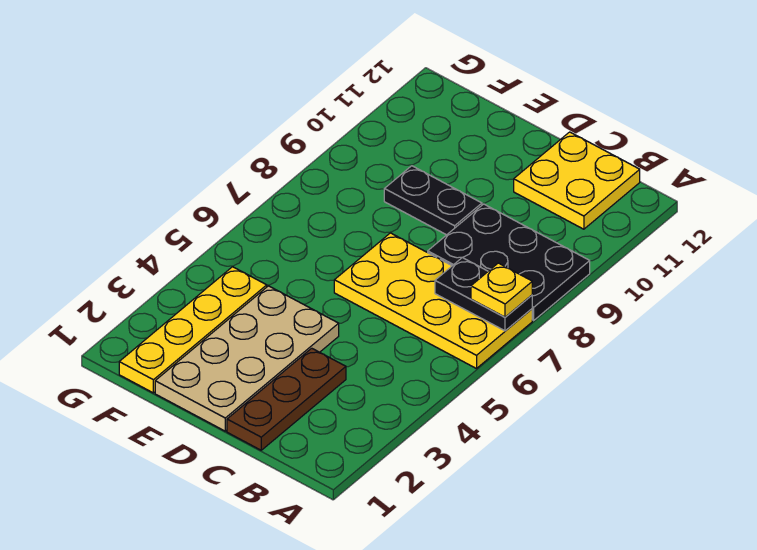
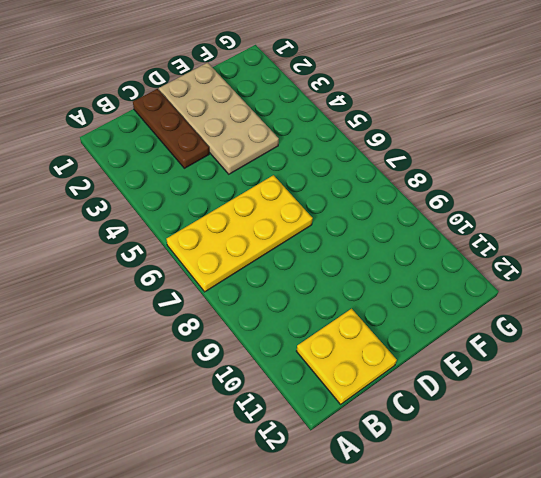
none -> black plate A8:C9 level 1
none -> black plate D9:E9 level 1

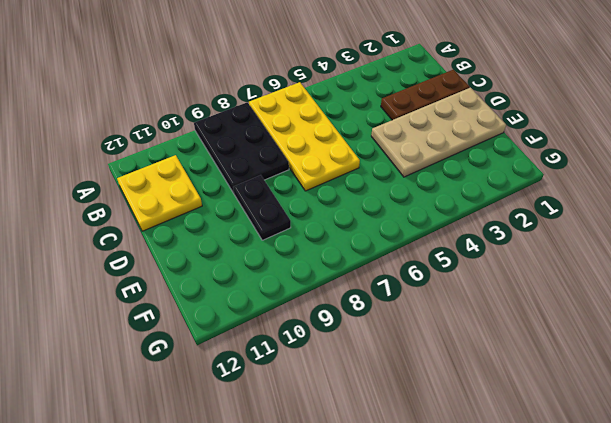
none -> yellow plate F1:F4 level 1
none -> black plate A7:B7 level 2

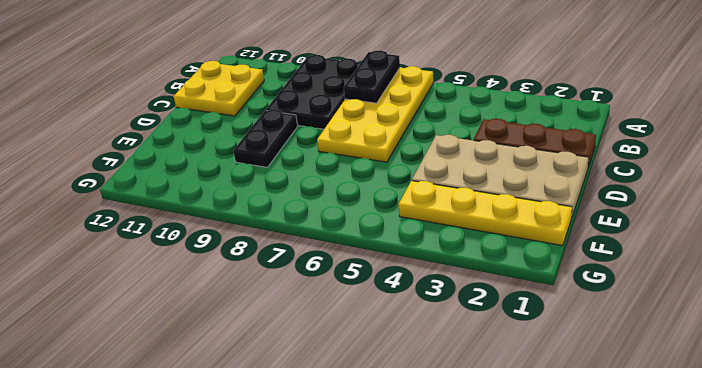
none -> yellow plate A7 level 3

